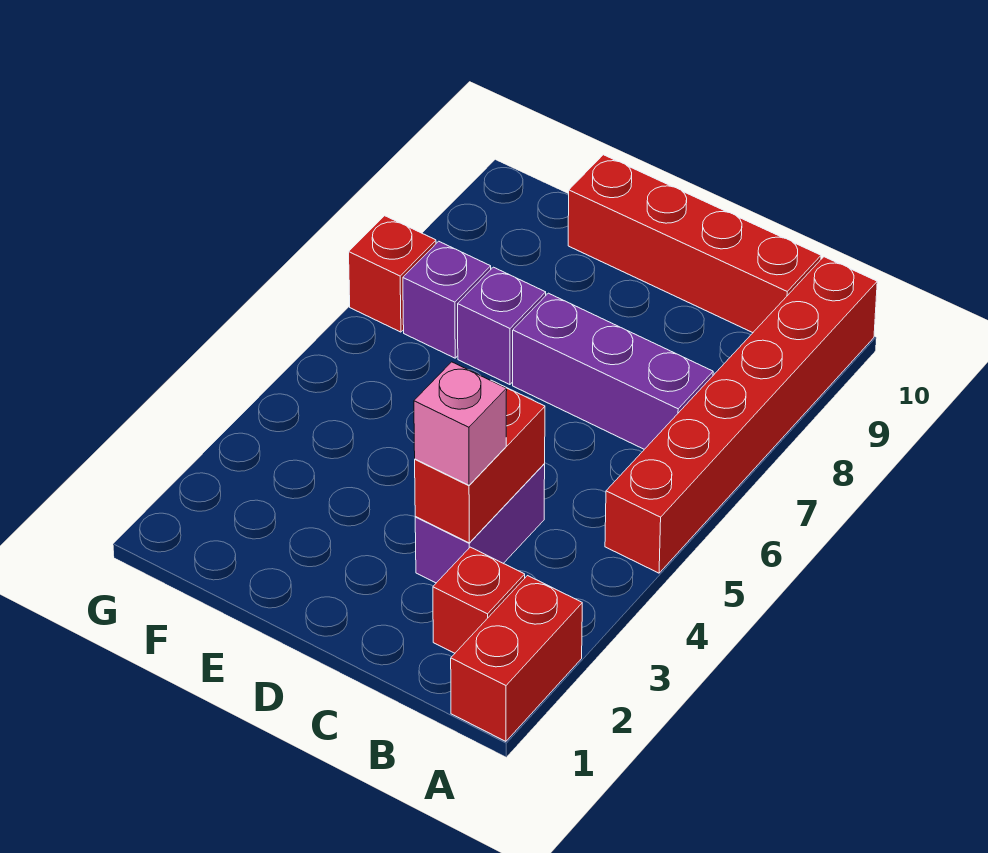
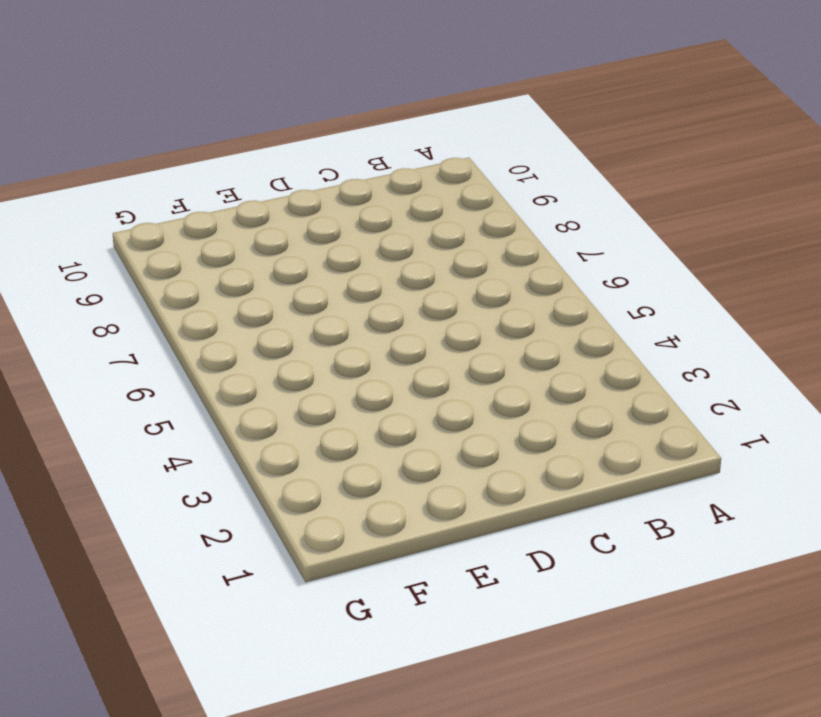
none -> red brick A1:A2 level 1
none -> red brick A5:A10 level 1

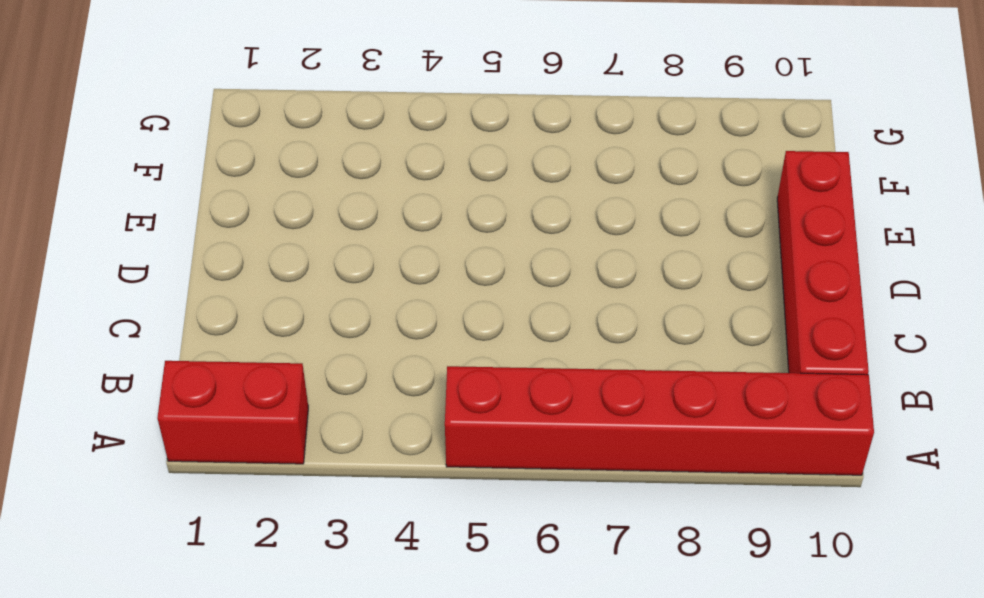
none -> red brick B2 level 1
none -> purple brick B7:D7 level 1

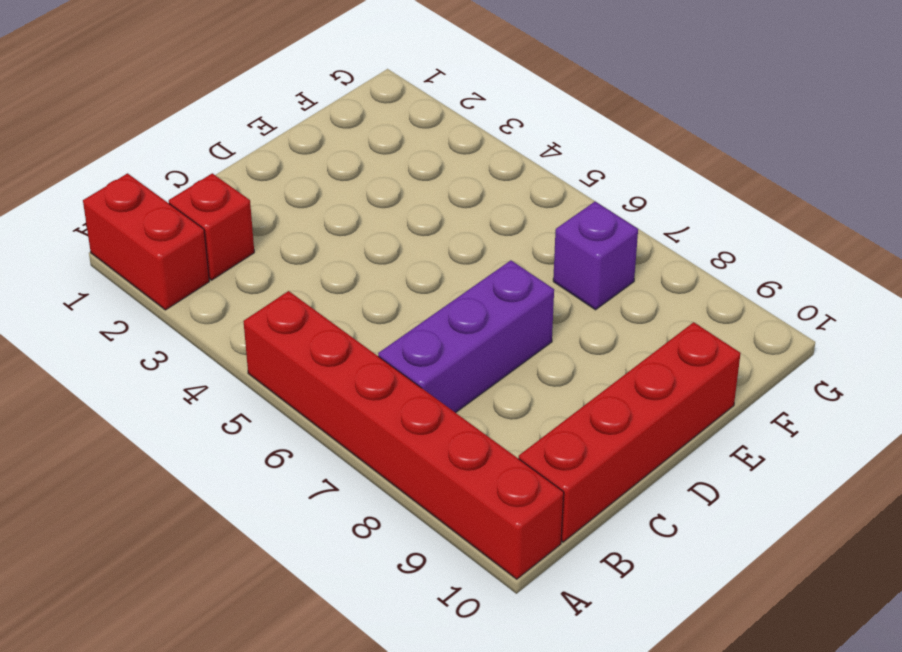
none -> purple brick C3:C4 level 1
none -> purple brick E7 level 1

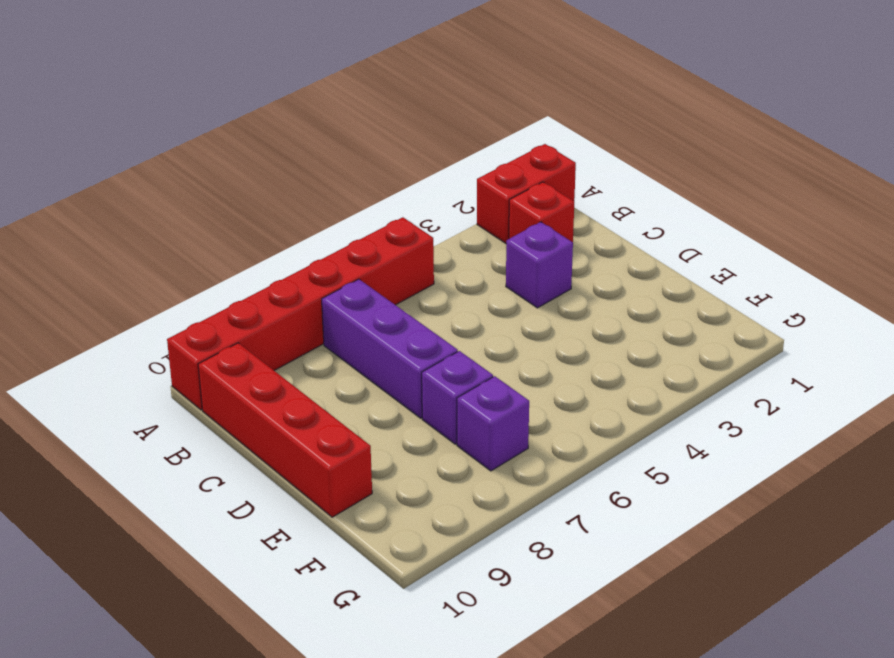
purple brick C3 level 1 -> purple brick C3:C4 level 1
none -> red brick G7 level 1
none -> red brick C3:C4 level 2

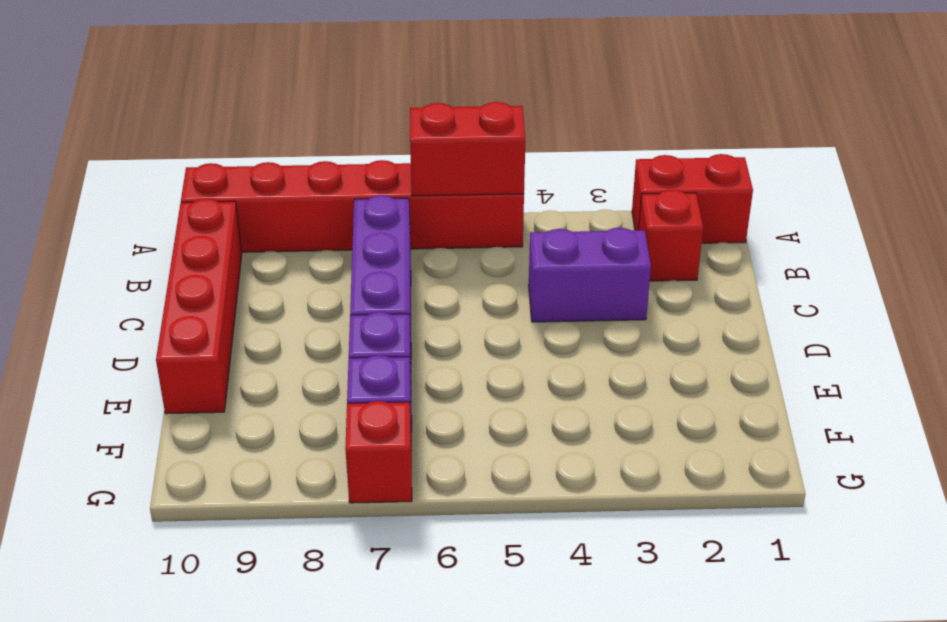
red brick A5:A6 level 2 -> red brick C3:C4 level 2
none -> pink brick C3 level 3

